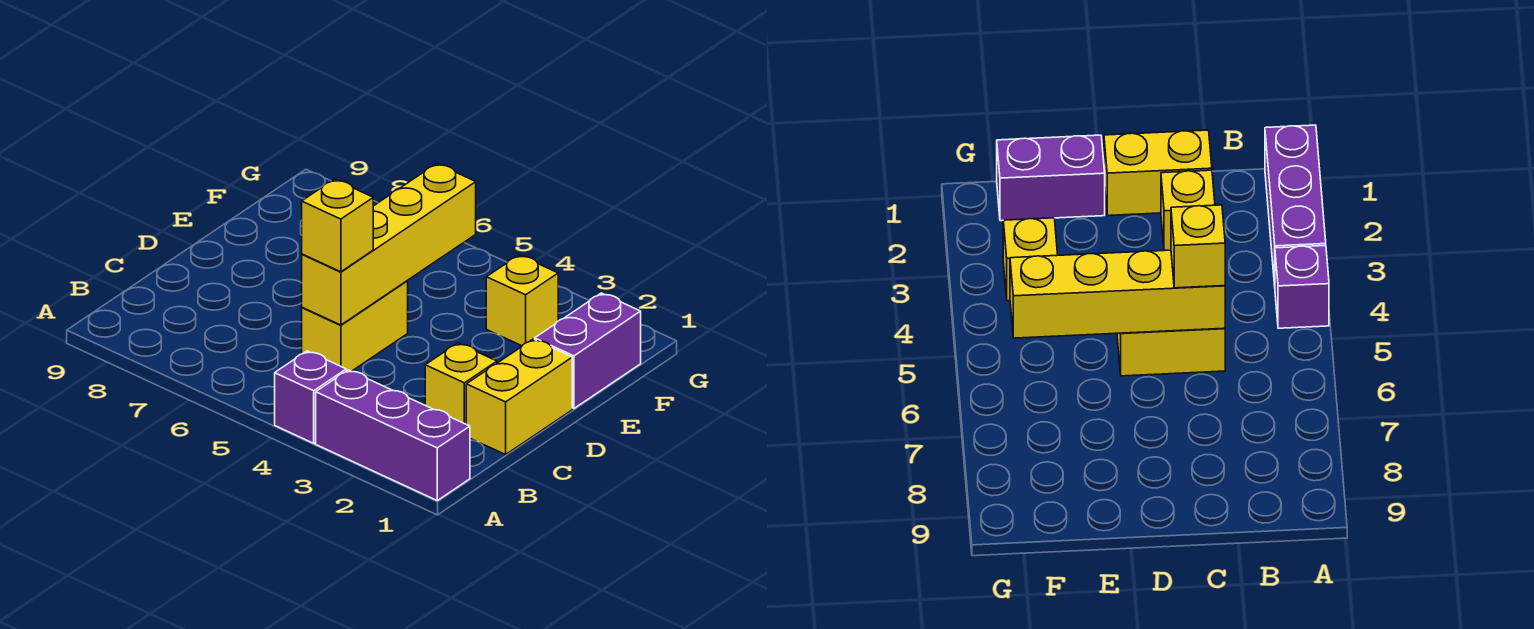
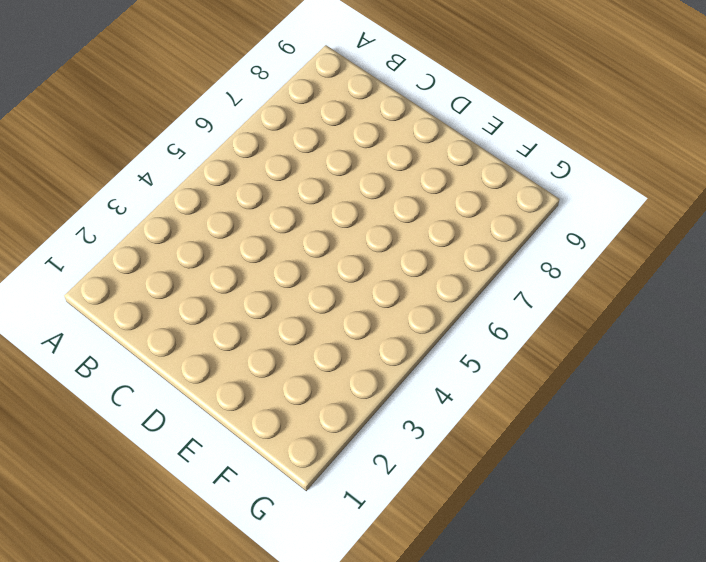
none -> purple brick A1:A3 level 1
none -> purple brick A4 level 1

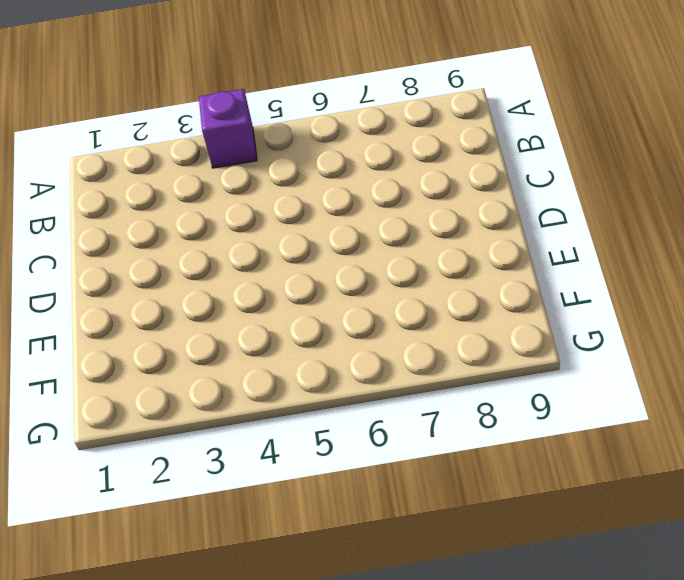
none -> purple brick A1:A3 level 1
none -> yellow brick C1:D1 level 1

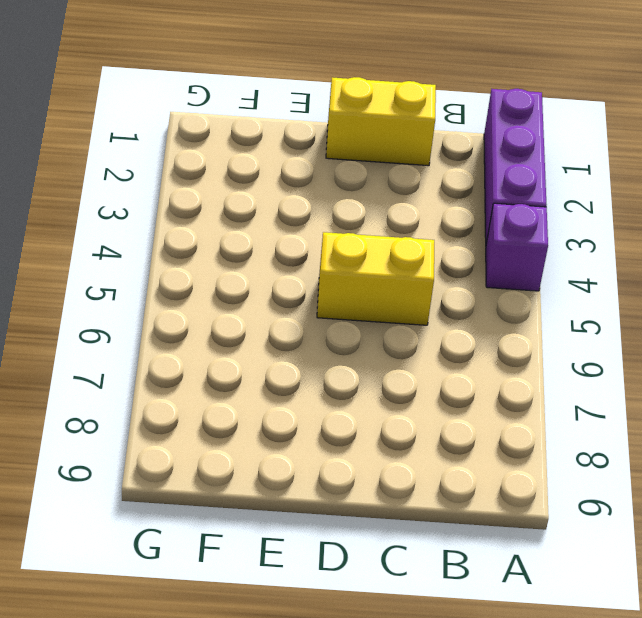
none -> yellow brick C2 level 1
none -> purple brick E1:F1 level 1

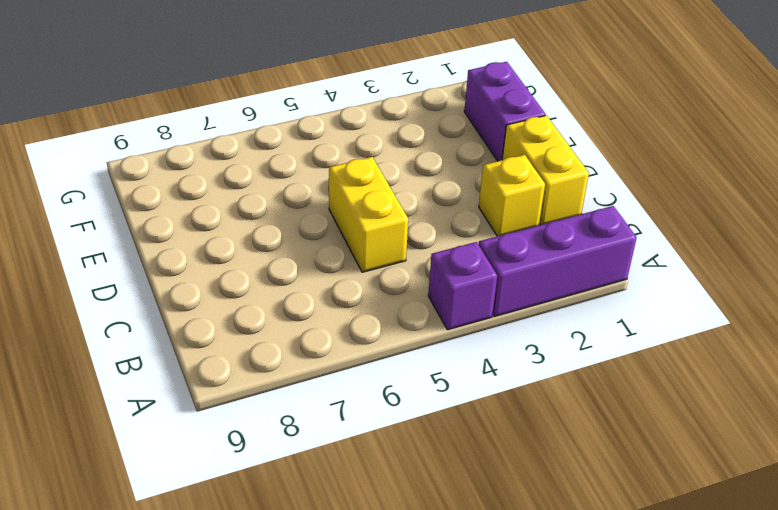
none -> yellow brick F3 level 1
none -> yellow brick C5:F5 level 2

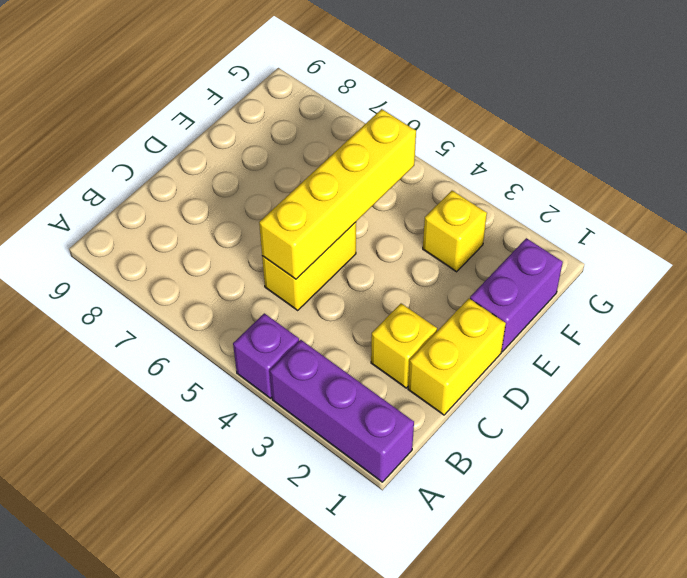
none -> yellow brick C5 level 3

